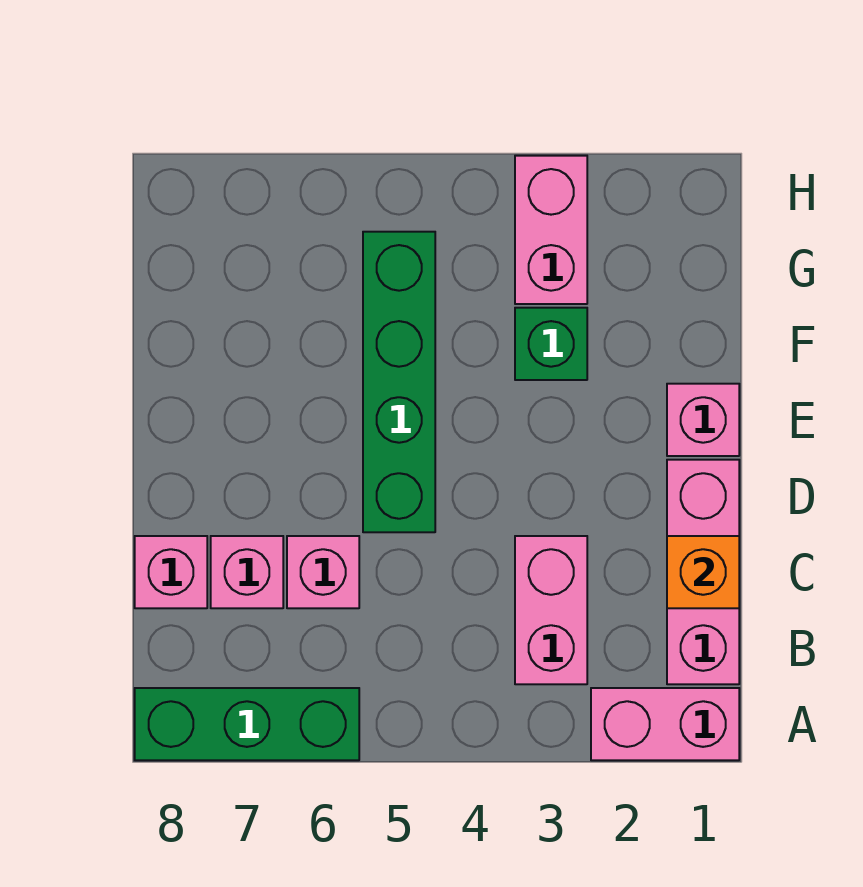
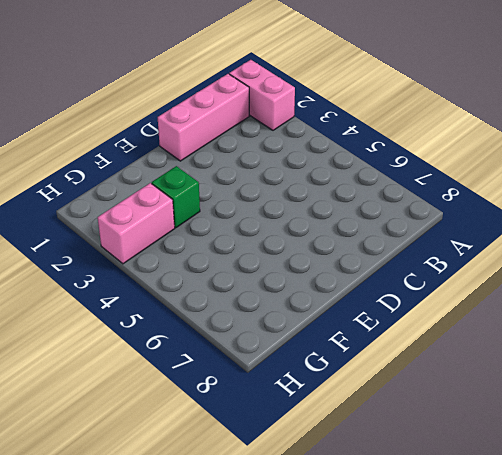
none -> green brick A6:A8 level 1
none -> pink brick B3:C3 level 1
none -> pink brick C6 level 1

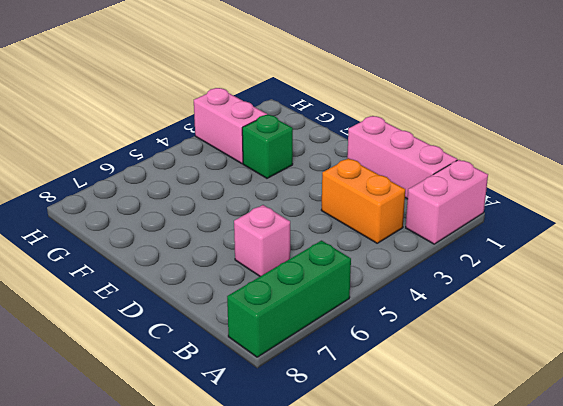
orange brick B3:C3 level 1 -> pink brick B3:C3 level 1
none -> pink brick C7 level 1
none -> pink brick C8 level 1
none -> green brick D5:G5 level 1

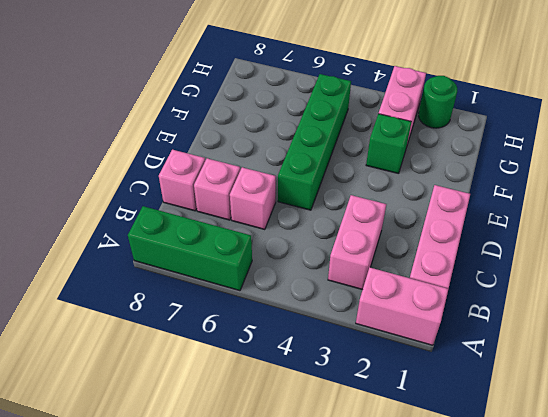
green round brick H2 level 1 -> none
none -> pink brick E1 level 1
none -> orange brick C1 level 2

